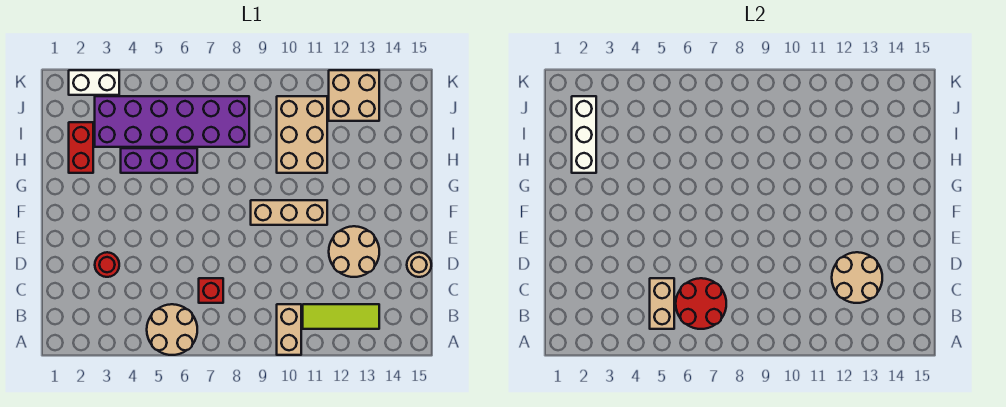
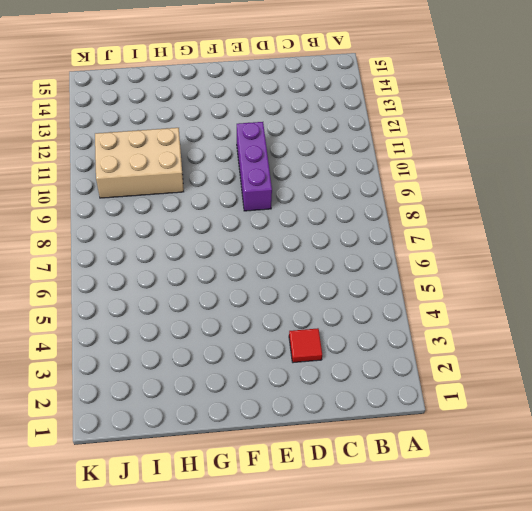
red tile D3 level 1 -> red round brick D3 level 1
purple brick E9:E11 level 1 -> purple brick H4:H6 level 1
none -> tan round brick A5:B6 level 1
none -> tan brick A10:B10 level 1
none -> lime tile B11:B13 level 1

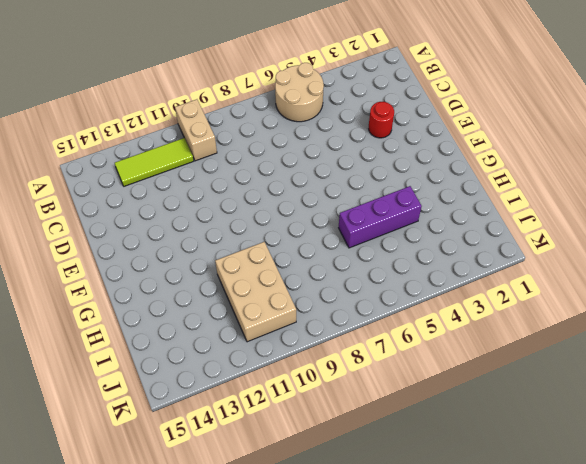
none -> red brick C7 level 1
none -> tan round brick D12:E13 level 1
none -> tan round brick D15 level 1

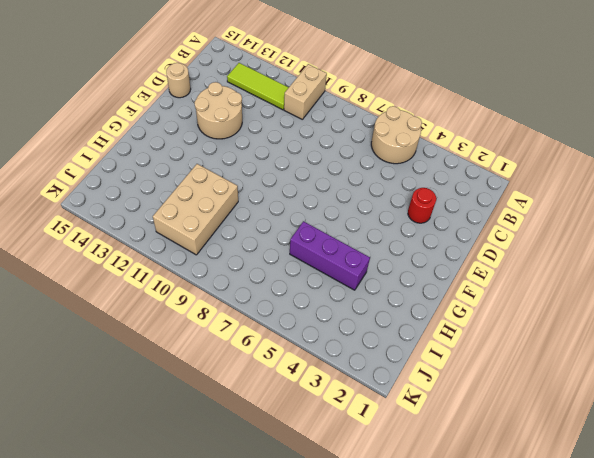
none -> red brick C7 level 1
none -> tan brick F9:F11 level 1
none -> red brick H2:I2 level 1

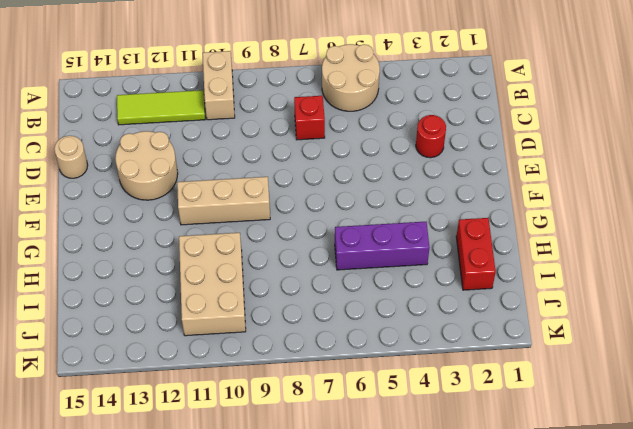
none -> purple brick I3:J8 level 1
none -> tan brick J12:K13 level 1
none -> white brick K2:K3 level 1

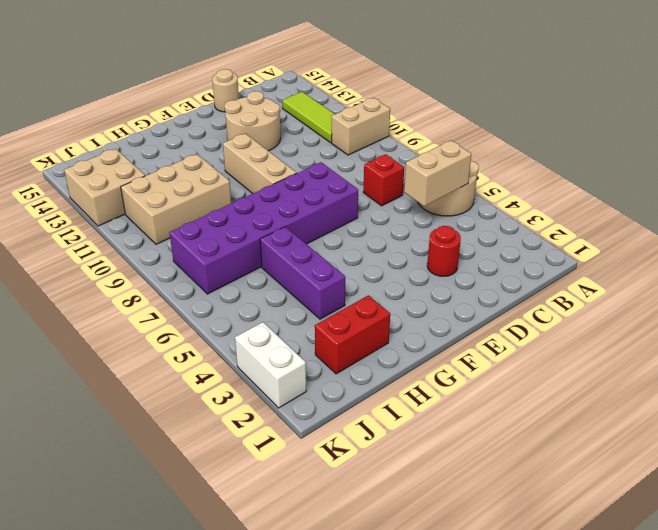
purple brick E7:J8 level 1 -> purple brick I3:J8 level 1
none -> red round brick B6:C7 level 2
none -> tan round brick C12:D13 level 2
none -> white brick H2:J2 level 2

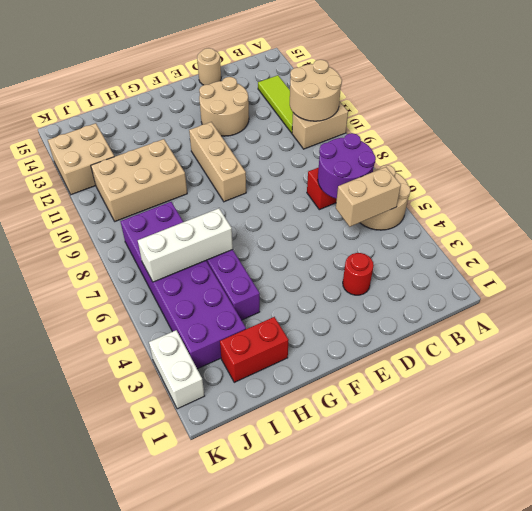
tan round brick A10:B11 level 2 -> tan round brick C12:D13 level 2
purple round brick B6:C7 level 2 -> red round brick B6:C7 level 2
white brick H6:J6 level 2 -> white brick H2:J2 level 2

